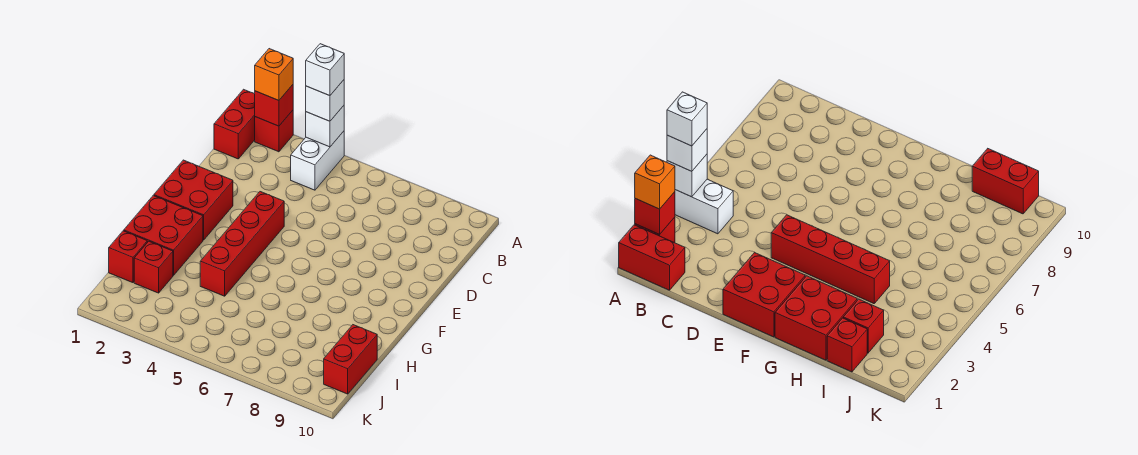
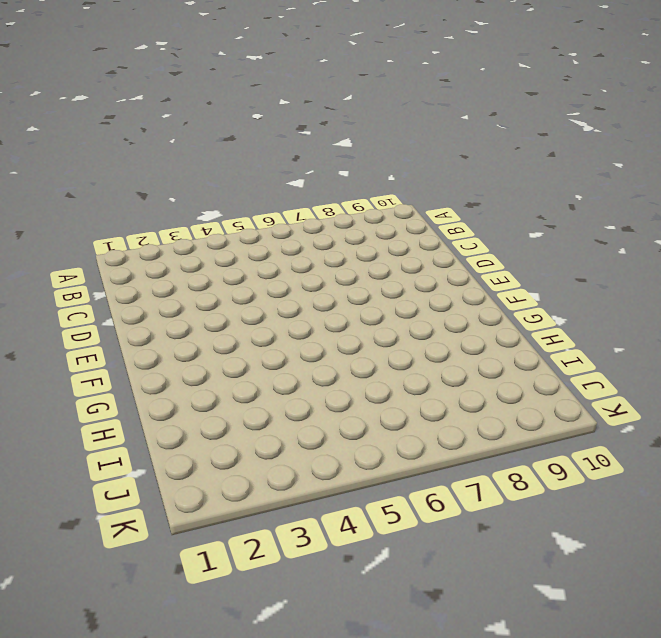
none -> red brick A1:B1 level 1
none -> red brick A2 level 1
none -> white brick A4:B4 level 1

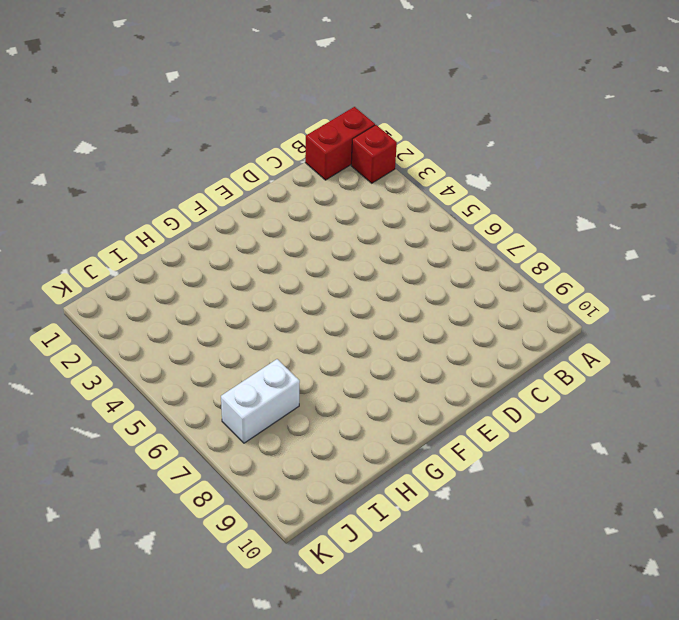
white brick I7:J7 level 1 -> white brick A4:B4 level 1
none -> red brick E1:F2 level 1
none -> red brick E4:H4 level 1
none -> red brick G1:H2 level 1

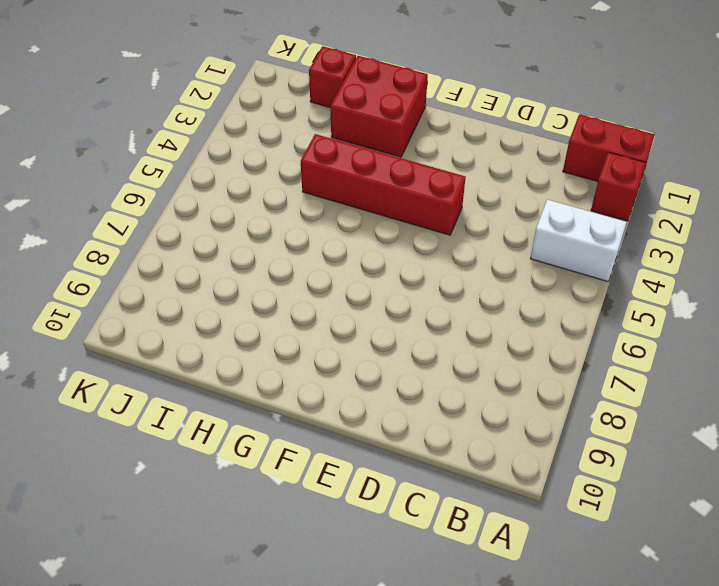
none -> red brick E1:F2 level 1
none -> red brick I2 level 1
none -> red brick I10:J10 level 1

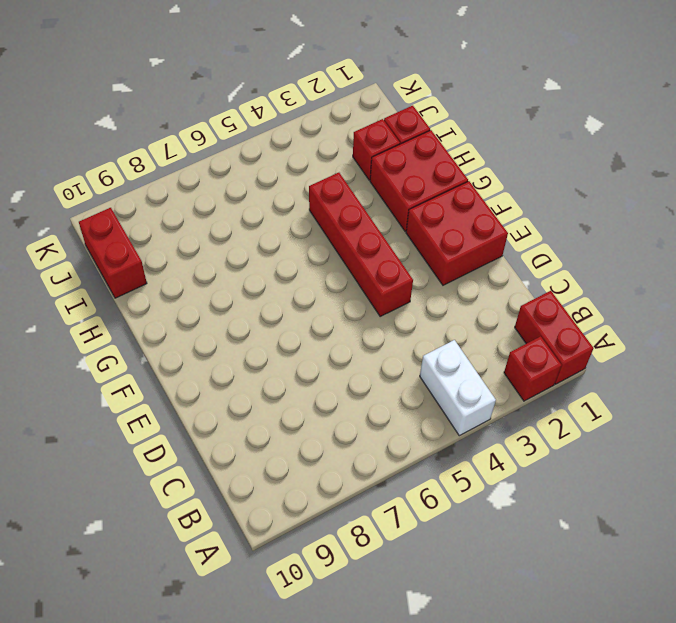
none -> red brick A2 level 2
none -> white brick A4 level 2
none -> orange brick A2 level 3

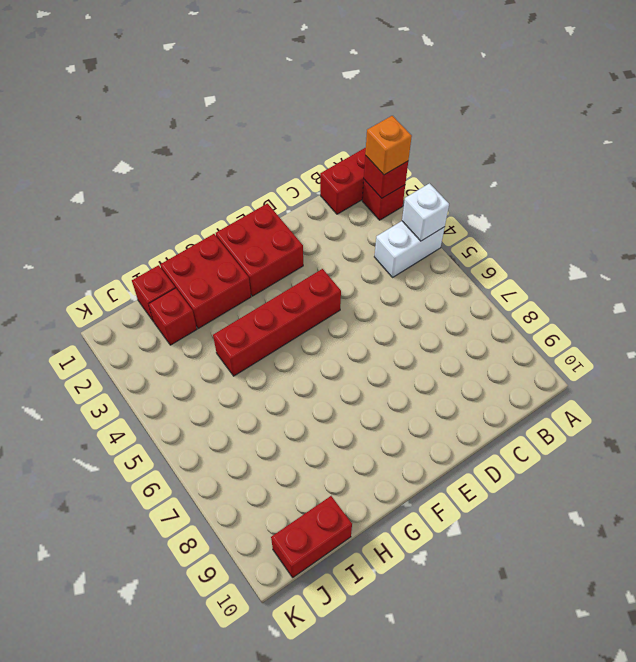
none -> white brick A4 level 3
none -> white brick A4 level 4

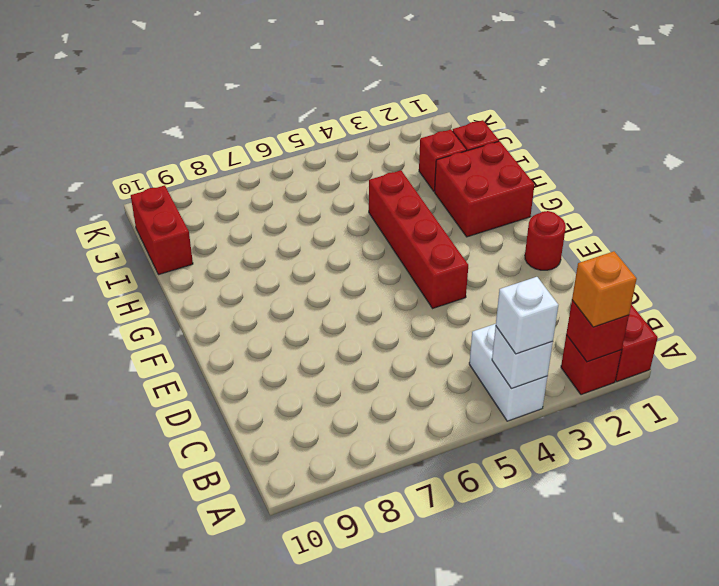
red round brick E1 level 1 -> red brick E1:F2 level 1
none -> white brick A4 level 4

